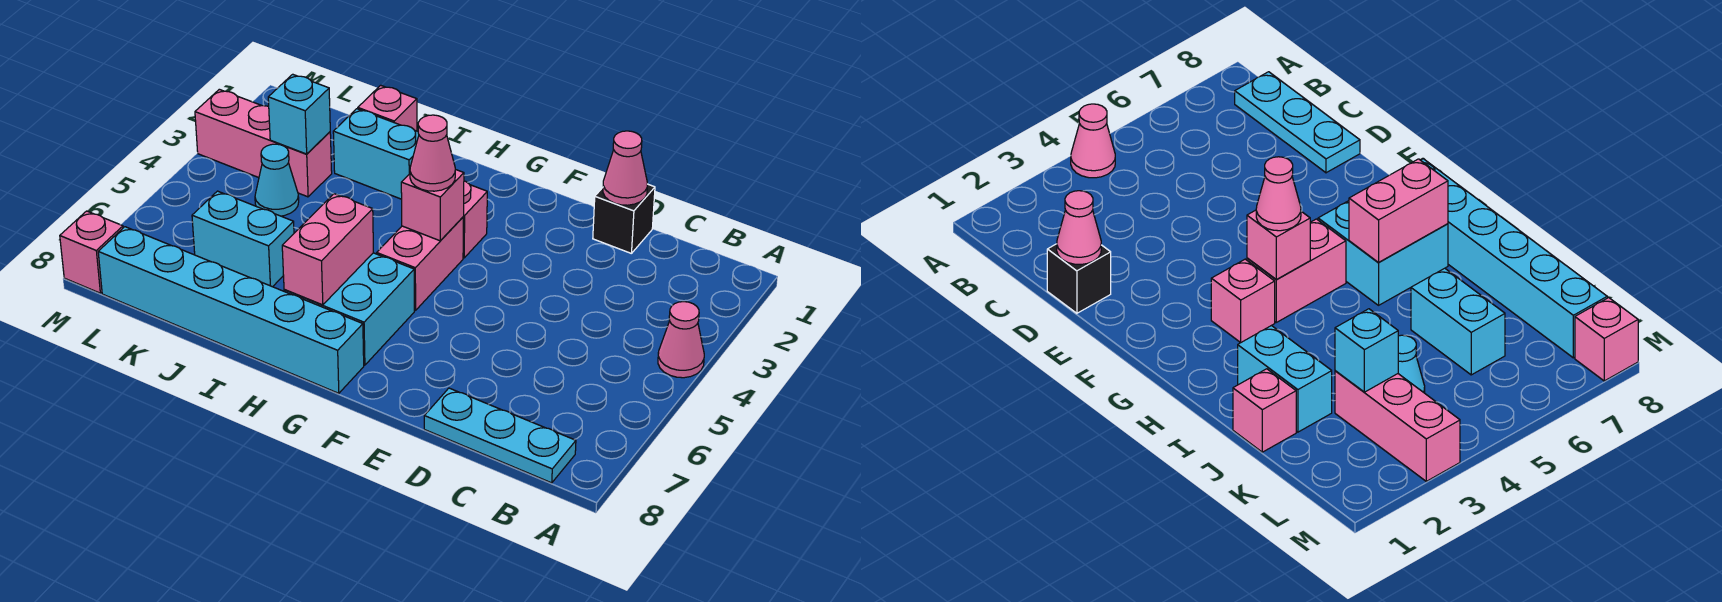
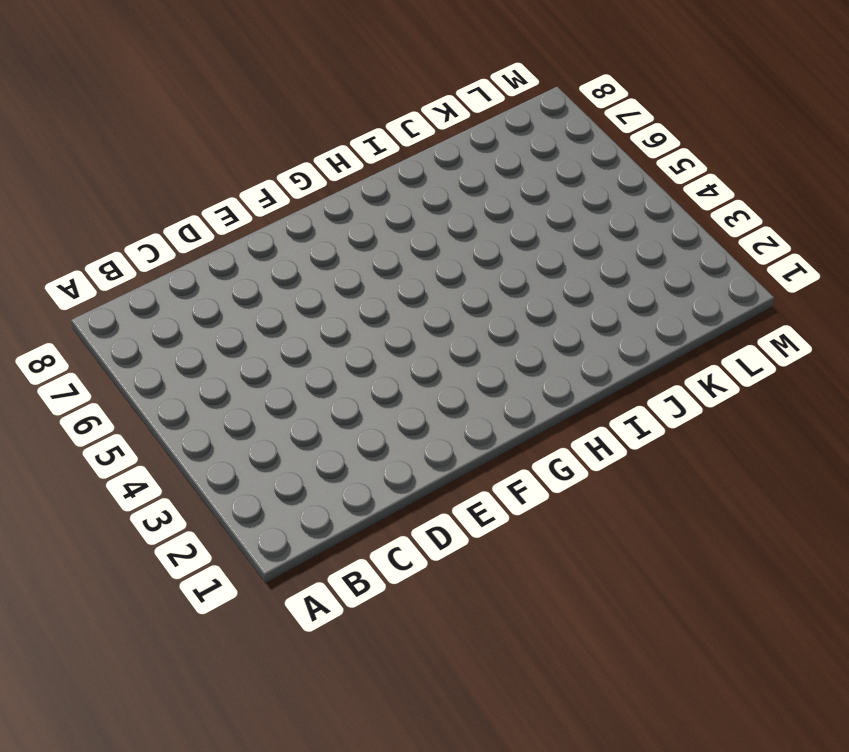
none -> pink cone A4 level 1
none -> cyan plate B8:D8 level 1
none -> black brick D1 level 1

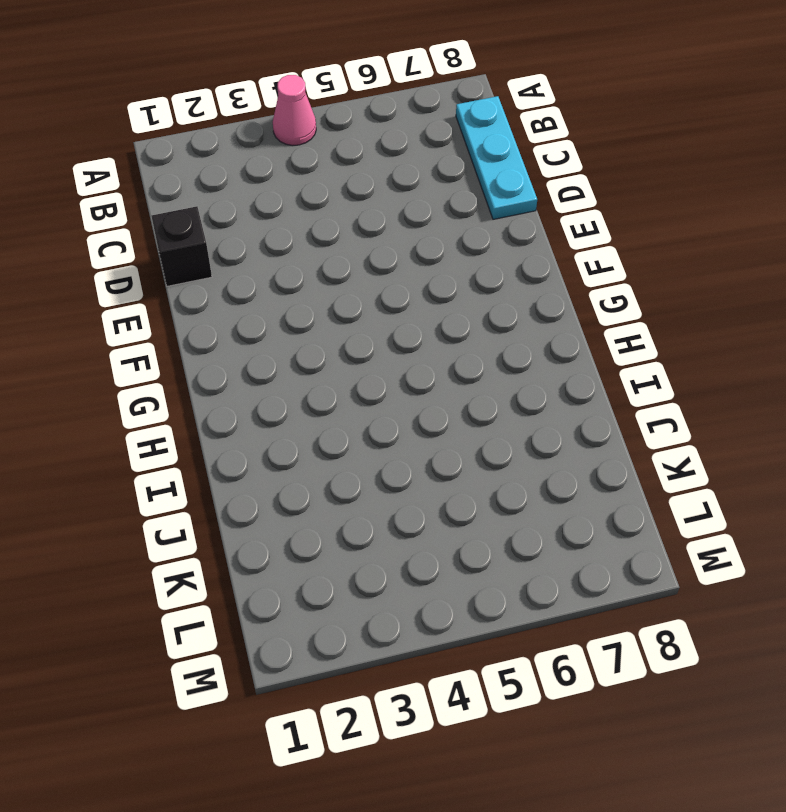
none -> pink brick G3 level 1
none -> pink brick G4:G5 level 1
none -> cyan brick G6:H7 level 1

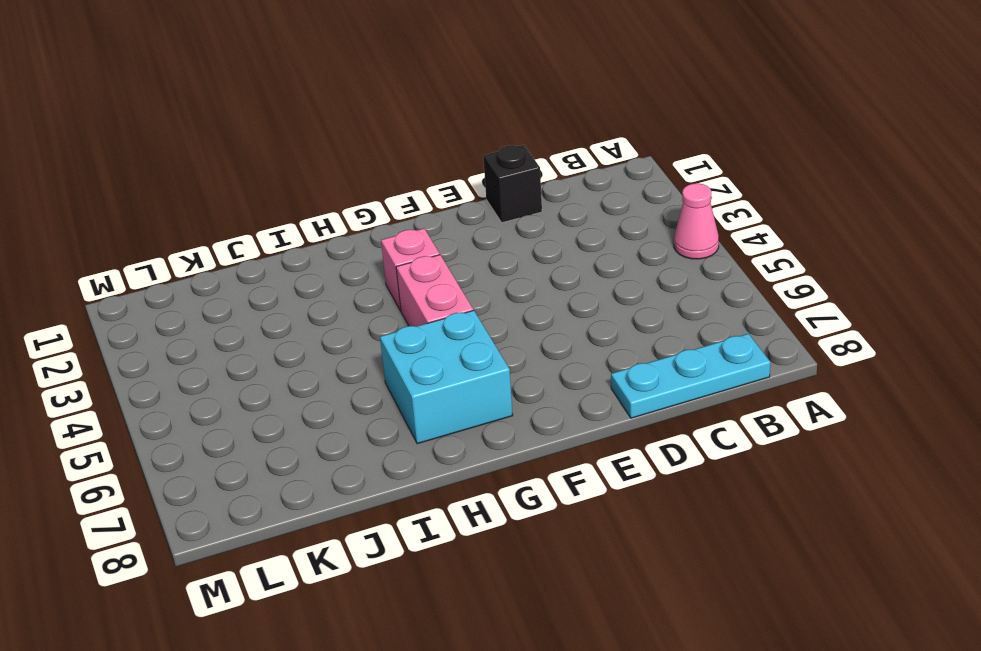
none -> cyan brick G8:L8 level 1
none -> cyan brick I2:J2 level 1
none -> pink brick J1 level 1

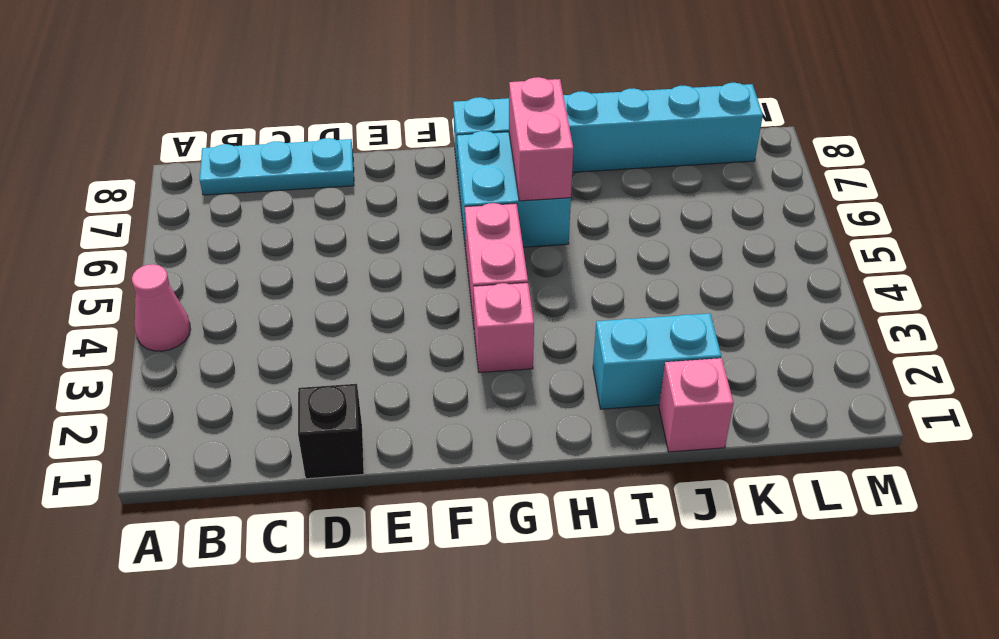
none -> cyan brick J6:K6 level 1
none -> pink brick K3:M3 level 1
none -> cyan cone K4 level 1

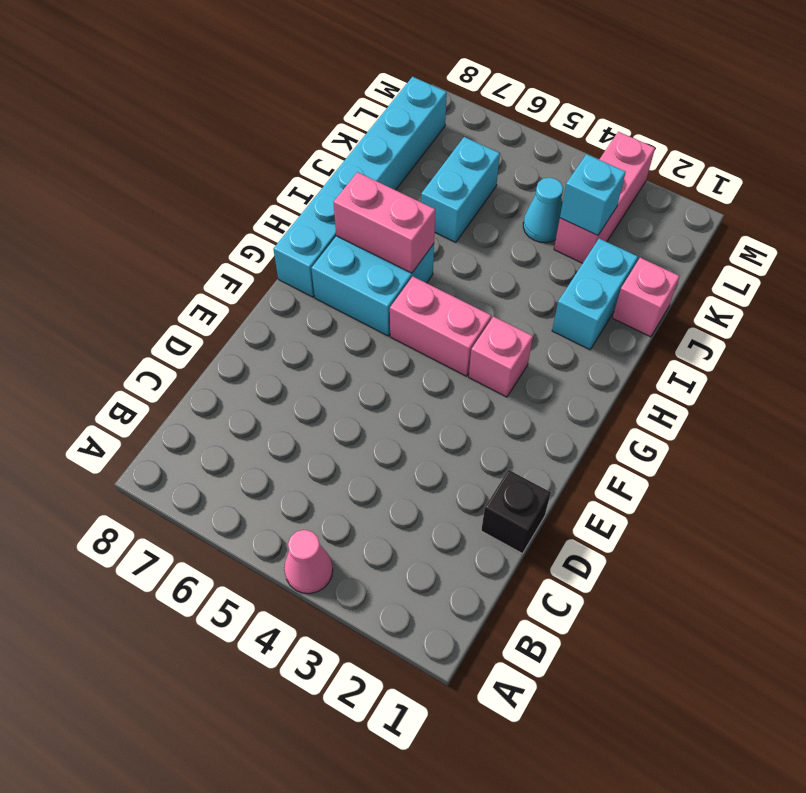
none -> cyan plate B8:D8 level 1
none -> pink brick M8 level 1
none -> pink cone D1 level 2

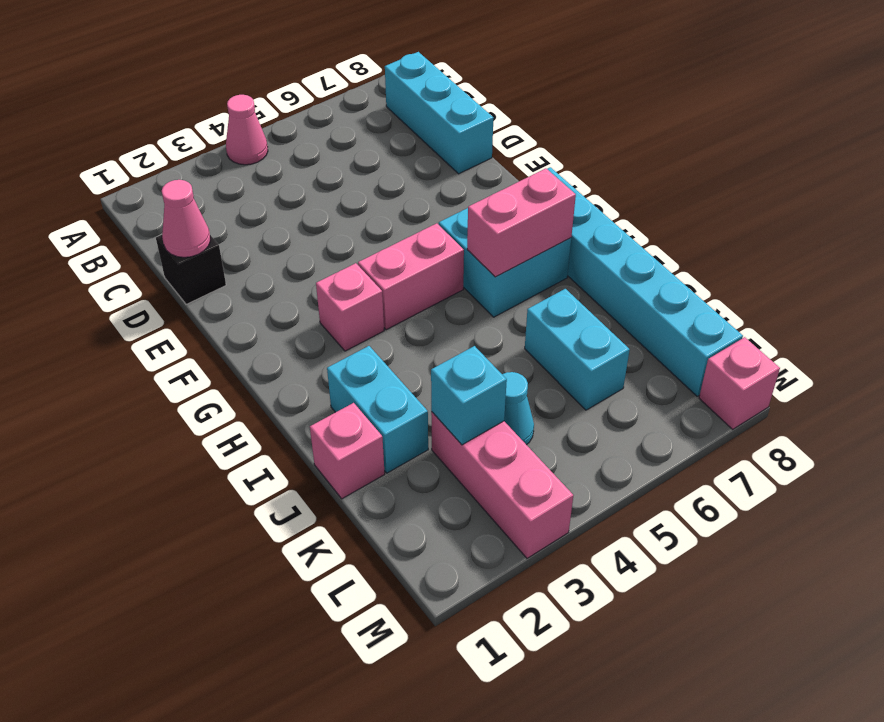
cyan brick B8:D8 level 1 -> cyan plate B8:D8 level 1
none -> pink brick G4 level 2
none -> pink cone G4 level 3

